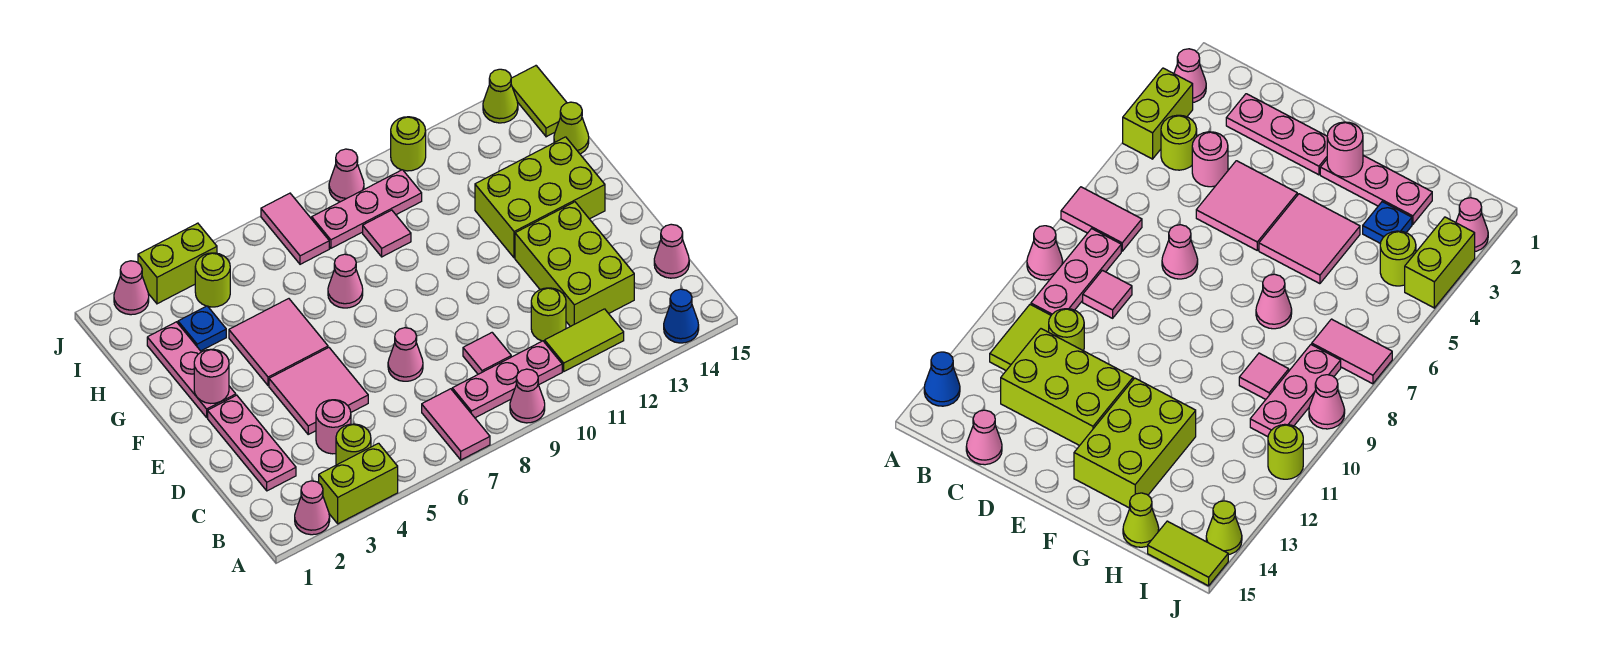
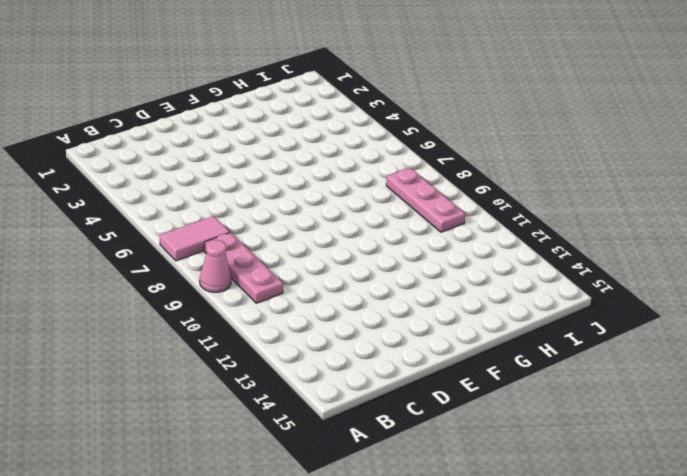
none -> pink cone A2 level 1
none -> lime brick A3:A4 level 1
none -> blue cone A14 level 1
none -> lime round brick B4 level 1

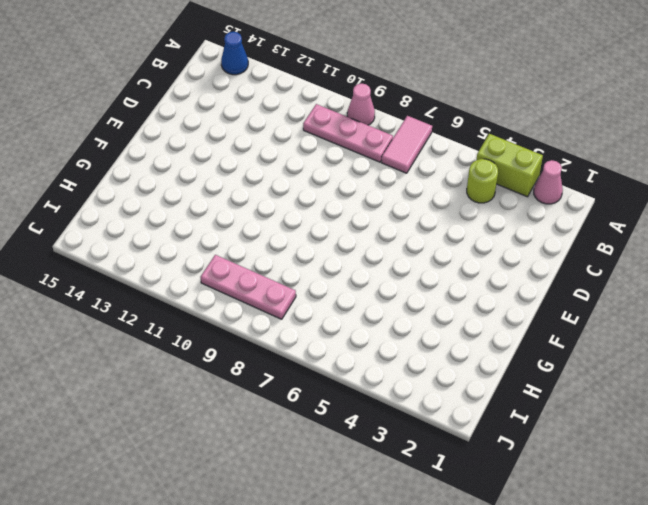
none -> lime tile B11:B12 level 1
none -> pink plate C2:E2 level 1
none -> pink round brick C4 level 1
none -> pink tile C9 level 1

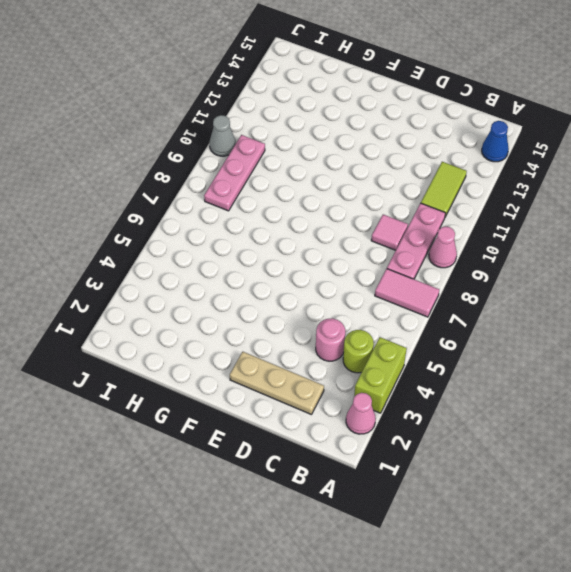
tan plate C2:E2 level 1 -> pink plate C2:E2 level 1
grey cone J10 level 1 -> none
none -> lime round brick C11 level 1
none -> lime brick C12:E13 level 1
none -> pink cone C15 level 1
none -> pink tile D4:E5 level 1

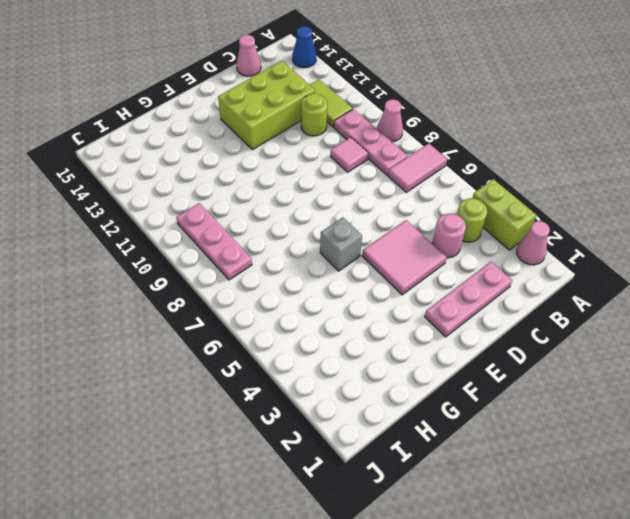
grey brick F6 level 1 -> none
none -> pink cone D7 level 1
none -> pink plate F2:H2 level 1
none -> pink tile F4:G5 level 1
none -> lime brick F12:G14 level 1

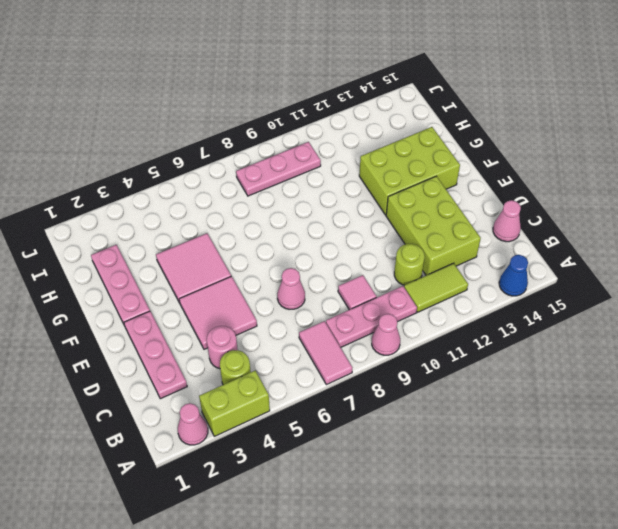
none -> pink cone G7 level 1
none -> blue plate H3 level 1
none -> pink tile H9 level 1
none -> lime cone H15 level 1

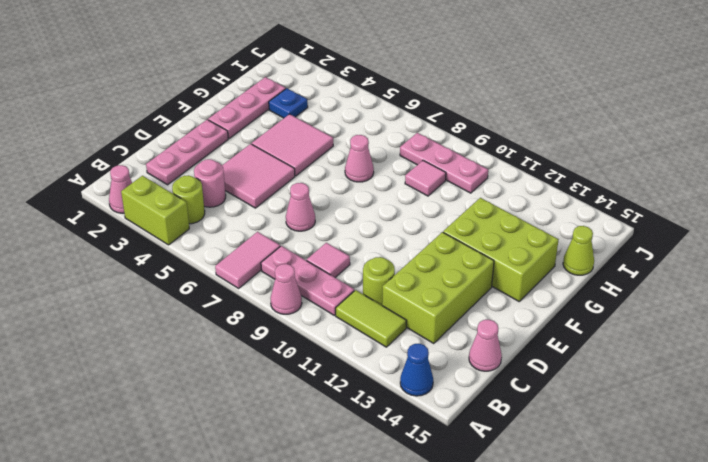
none -> lime round brick I4 level 1
none -> pink tile I7:J7 level 1
none -> lime tile I15:J15 level 1
none -> pink cone J2 level 1

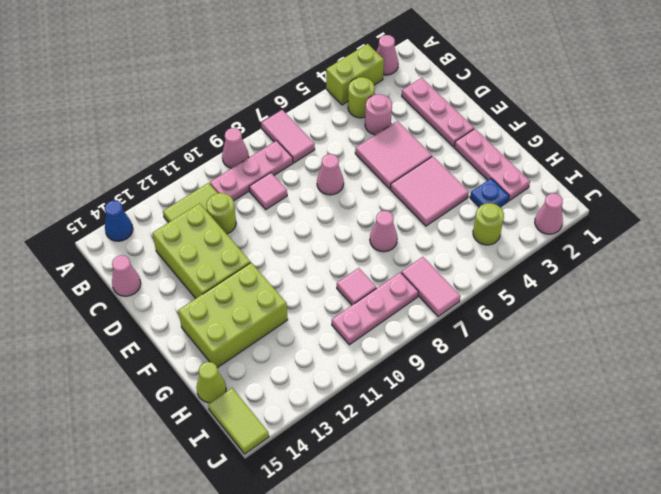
none -> lime brick J3:J4 level 1
none -> pink cone J9 level 1
none -> lime round brick J11 level 1
none -> lime cone J14 level 1

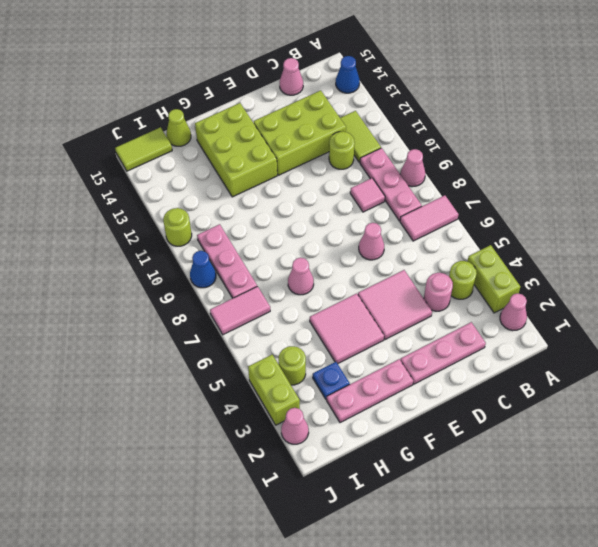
blue cone J9 level 1 -> pink cone J9 level 1
none -> pink tile H9 level 1
none -> lime cone J14 level 1
none -> pink round brick F2 level 2

